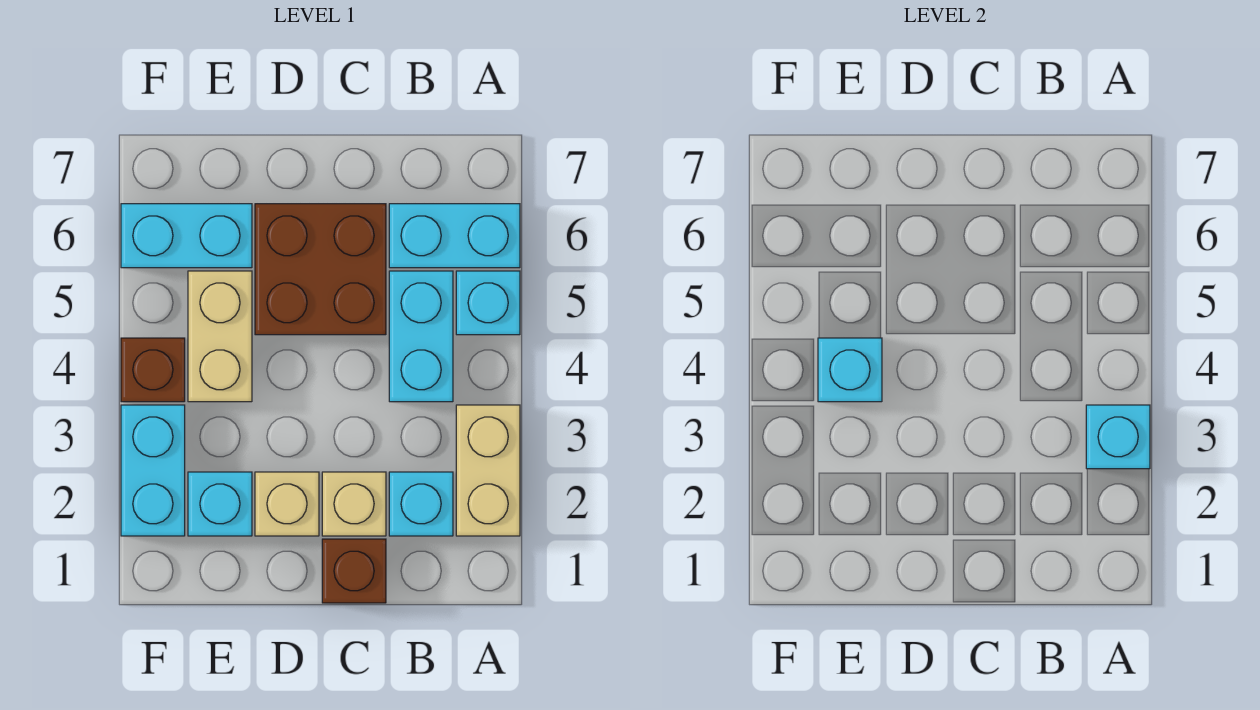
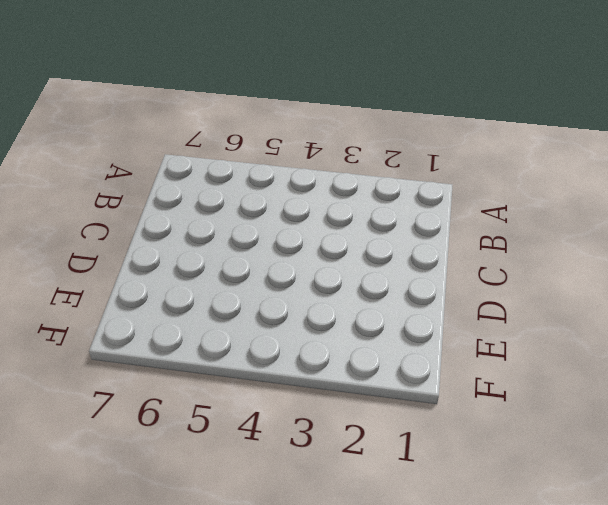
none -> tan brick A2:A3 level 1
none -> cyan brick A5 level 1
none -> cyan brick A6:B6 level 1

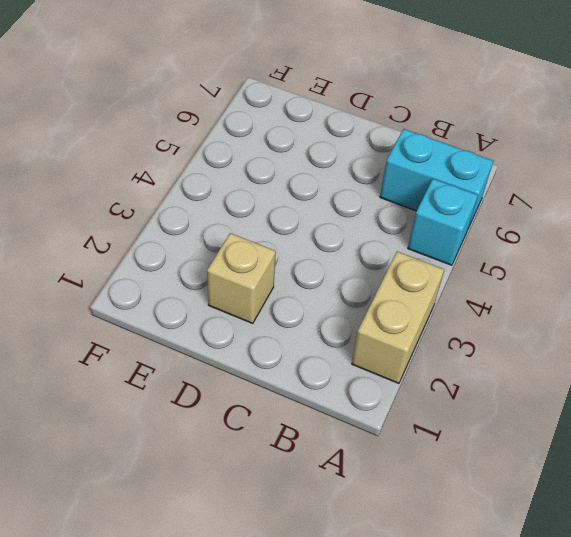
none -> cyan brick B2 level 1
none -> cyan brick B4:B5 level 1
none -> brown brick C1 level 1

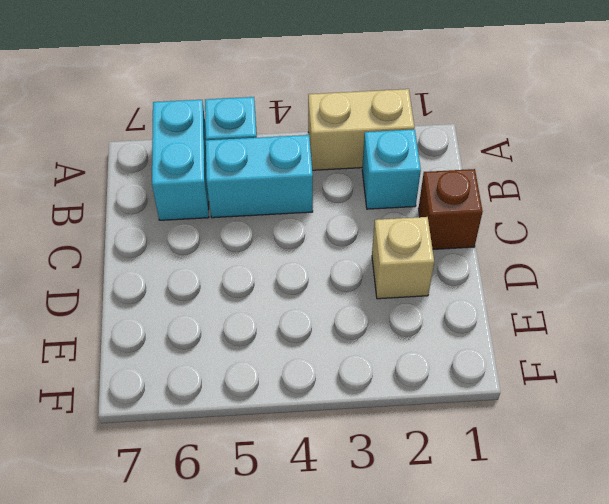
none -> tan brick C2 level 1
none -> brown brick C5:D6 level 1
none -> cyan brick E2 level 1

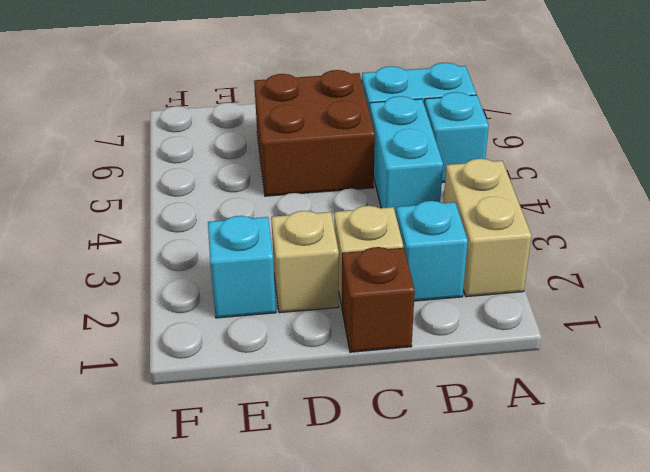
none -> tan brick E4:E5 level 1
none -> cyan brick E6:F6 level 1
none -> cyan brick F2:F3 level 1

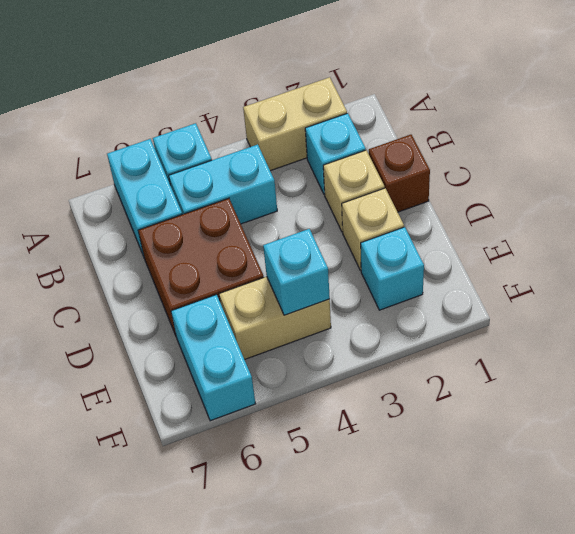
none -> cyan brick F2:F3 level 1
none -> brown brick F4 level 1
none -> cyan brick A3 level 2

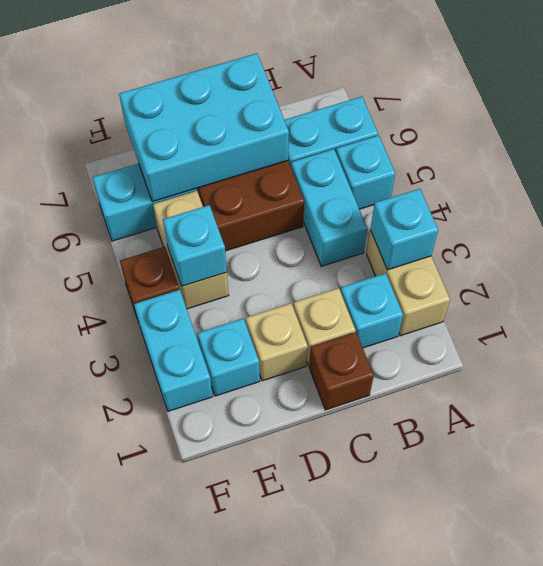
cyan brick C6:E7 level 2 -> none

